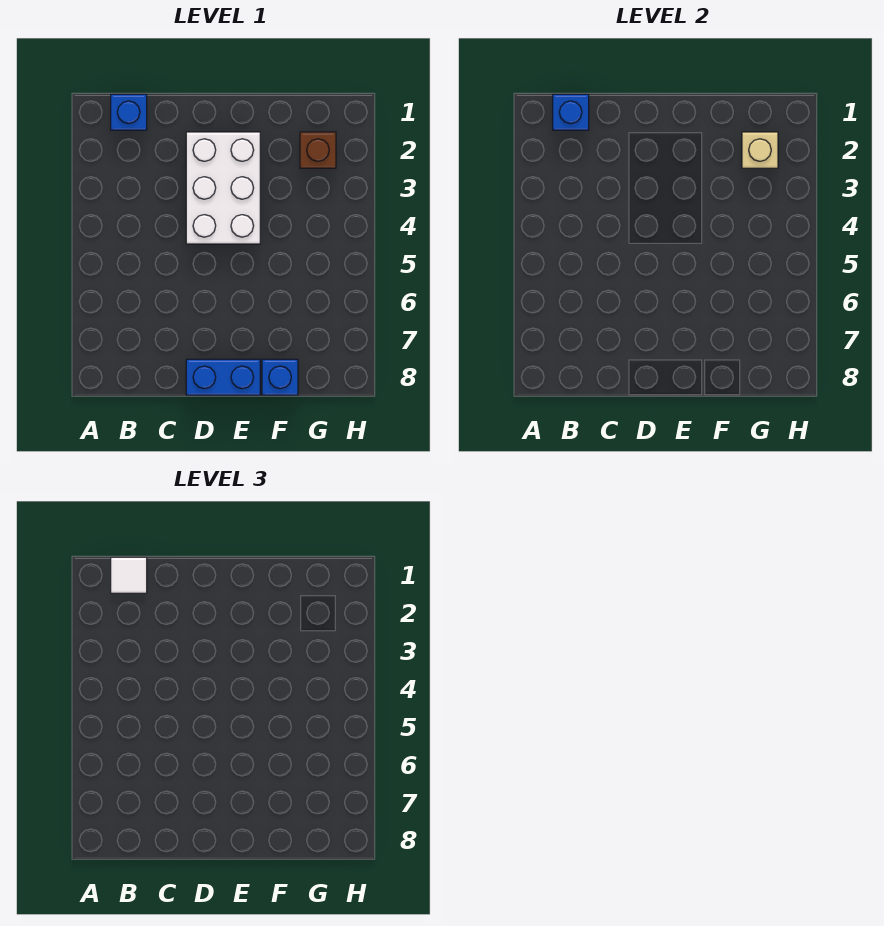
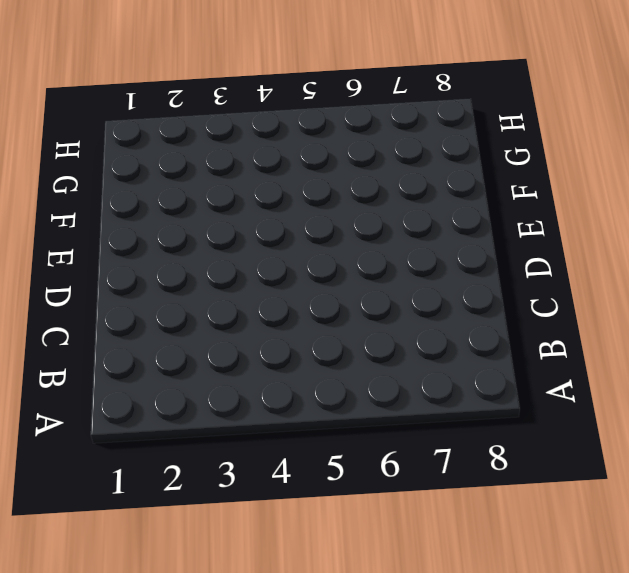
none -> blue brick B1 level 1
none -> white brick D2:E4 level 1

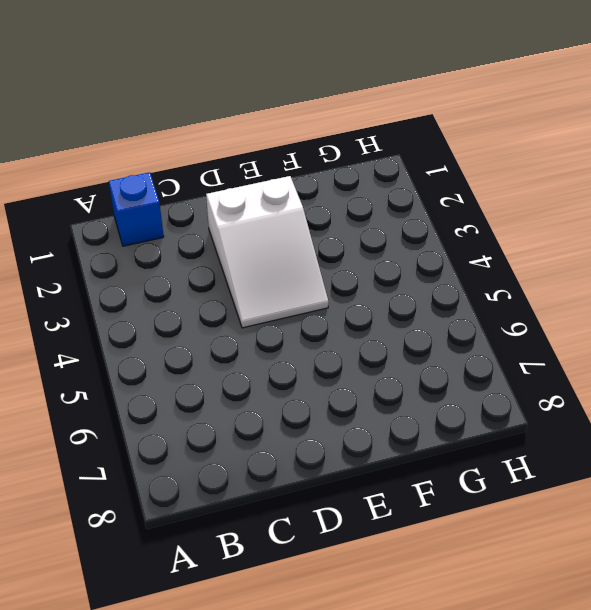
white slope D2:E4 level 1 top 2 -> white brick D2:E4 level 1
none -> blue brick D8:E8 level 1
none -> blue brick F8 level 1

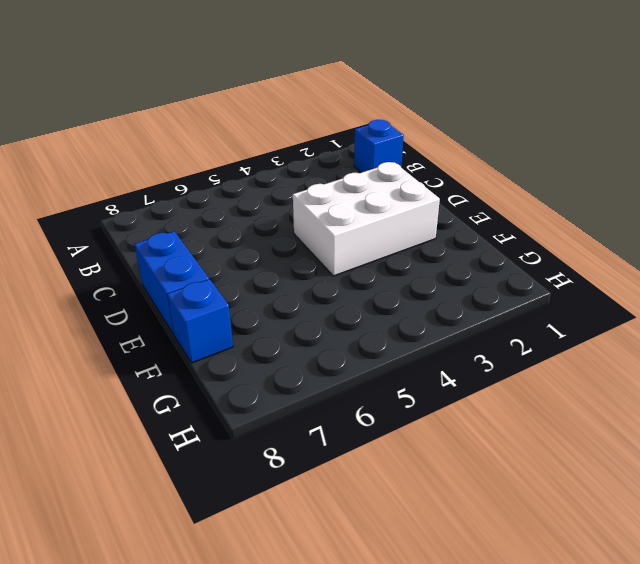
none -> brown brick G2 level 1
none -> blue brick B1 level 2

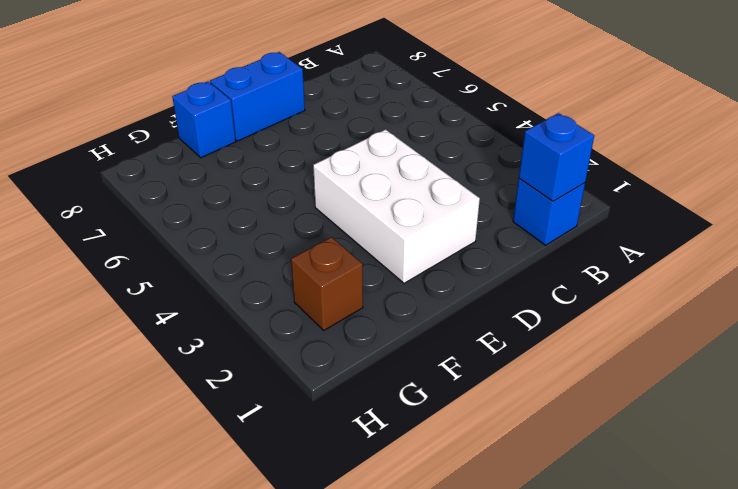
none -> tan brick G2 level 2
none -> white tile B1 level 3

